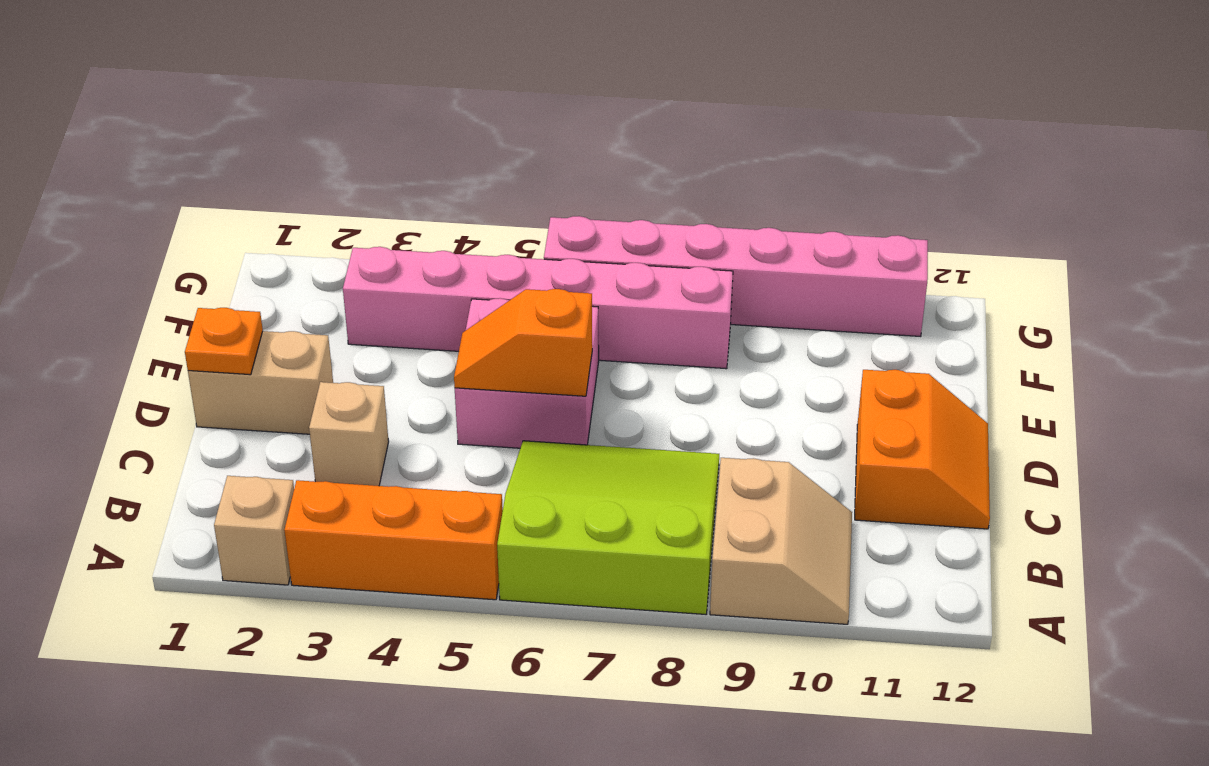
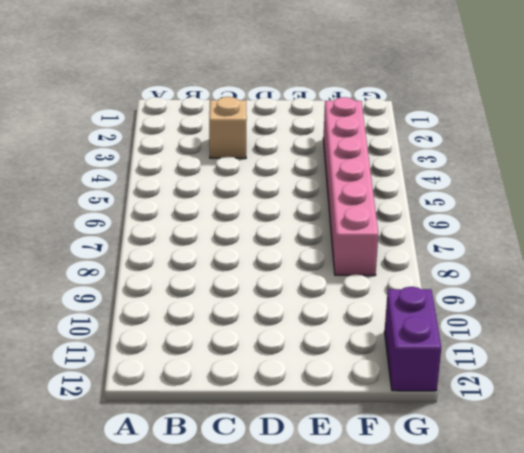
purple brick G11:G12 level 1 -> pink brick G6:G11 level 1
none -> tan brick A2 level 1
none -> orange brick A3:A5 level 1
none -> lime slope A6:C8 level 1 top A

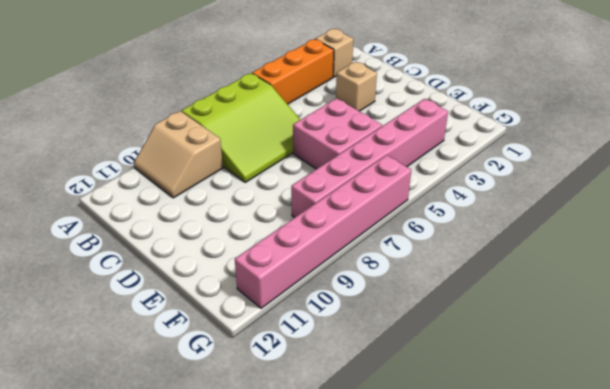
none -> orange slope C11:D12 level 1 top 11
none -> tan brick D1:D2 level 1
none -> orange plate D1 level 2

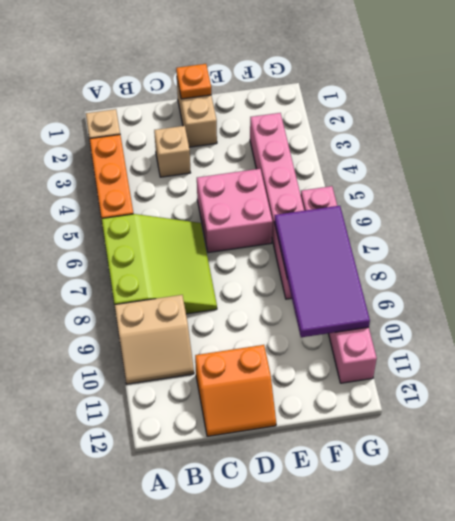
purple tile F7:G10 level 2 -> none
none -> orange slope D5:D6 level 2 top 6

